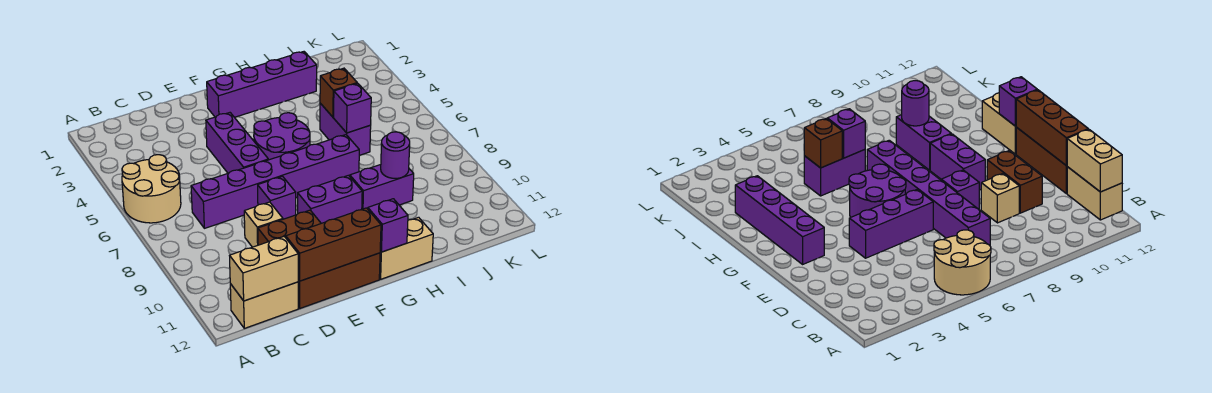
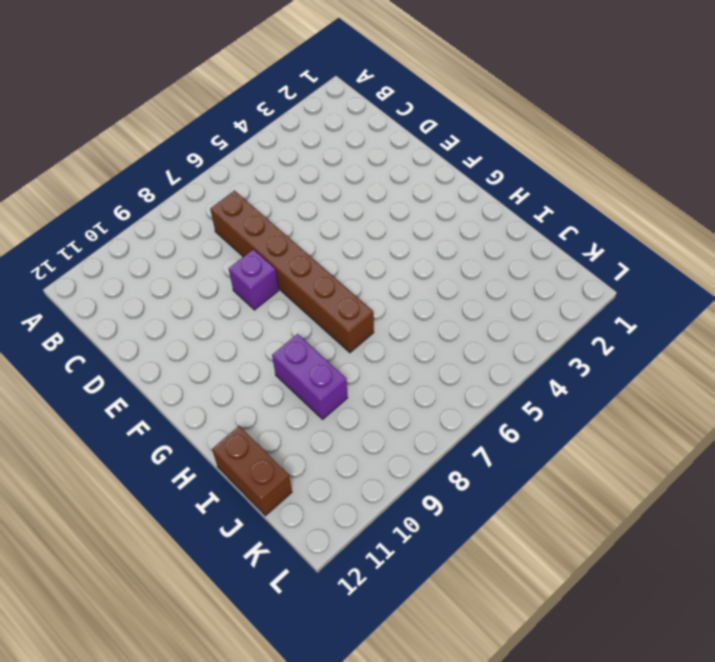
brown brick C7:H7 level 1 -> purple brick C7:H7 level 1
brown brick I12:J12 level 1 -> brown brick D10:E10 level 1
none -> tan round brick A5:B6 level 1
none -> tan brick B12:C12 level 1
none -> tan brick D9 level 1

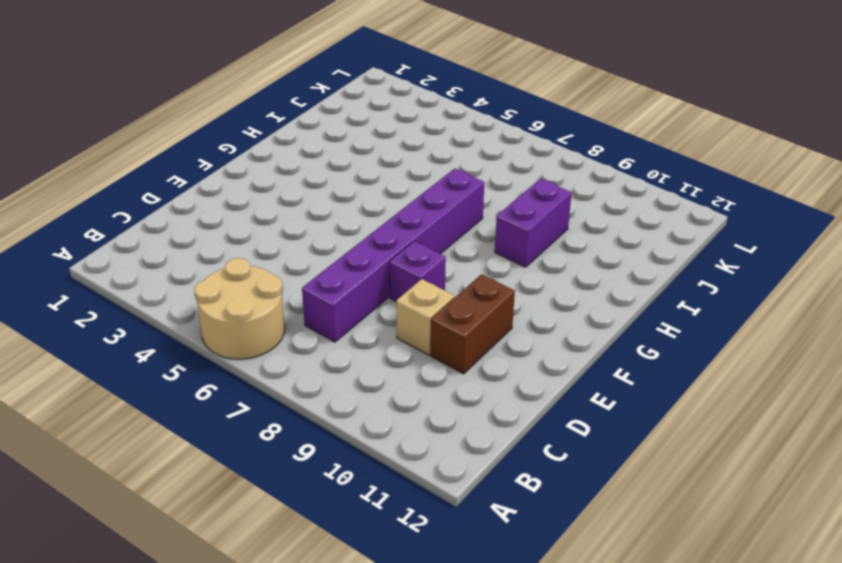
none -> tan brick B12:C12 level 1
none -> brown brick D12:F12 level 1
none -> purple brick E4:E6 level 1

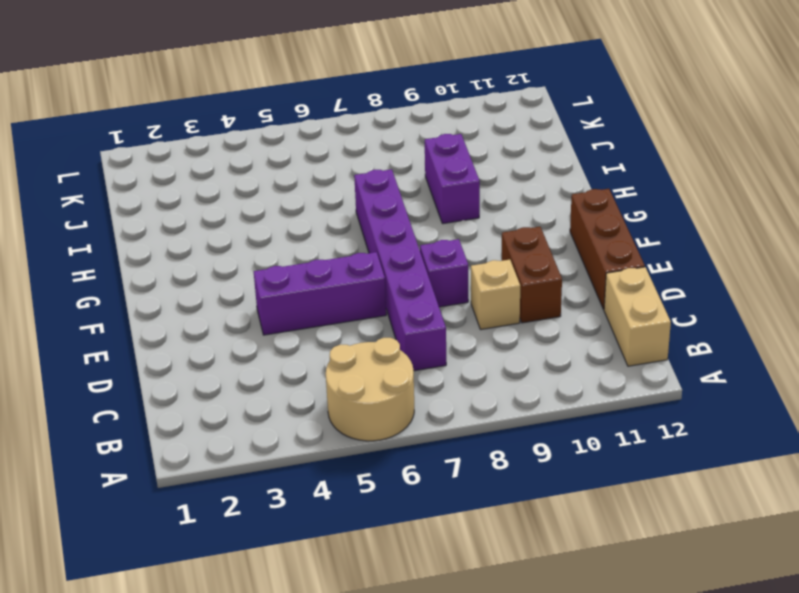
none -> purple brick F2:I2 level 1
none -> purple round brick F5:G6 level 1
none -> purple brick F9:G9 level 1

